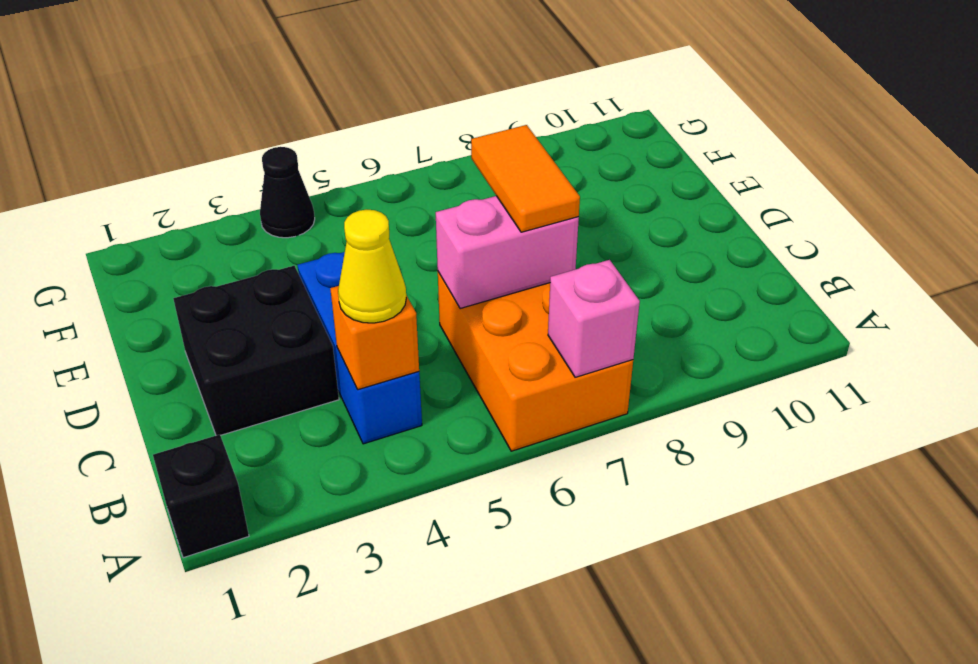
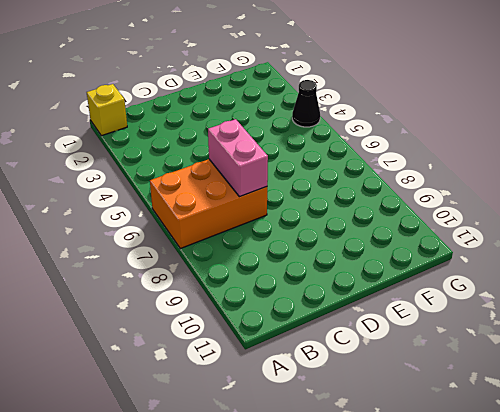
yellow brick A1 level 1 -> black brick A1 level 1
none -> blue brick B4:D4 level 1
none -> black brick C2:D3 level 1

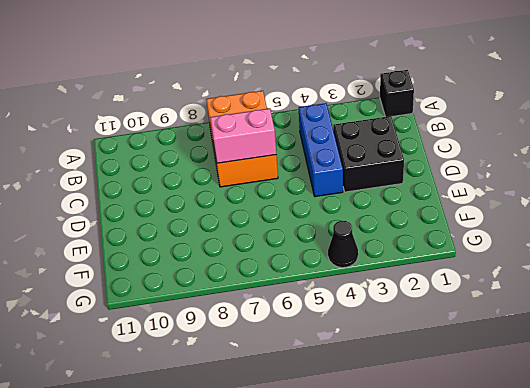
none -> pink brick A7 level 2
none -> orange brick B4 level 2

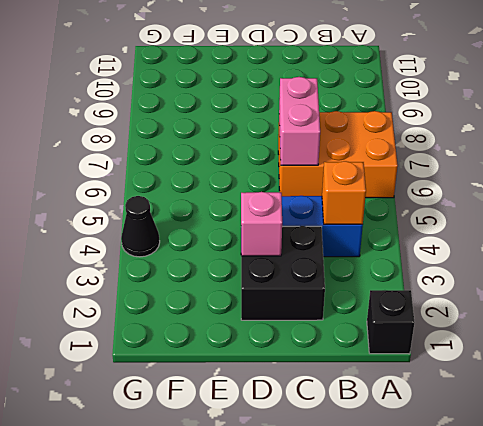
pink brick D3 level 2 -> pink brick A7 level 2
none -> yellow cone B4 level 3
none -> orange tile C7:D7 level 3

